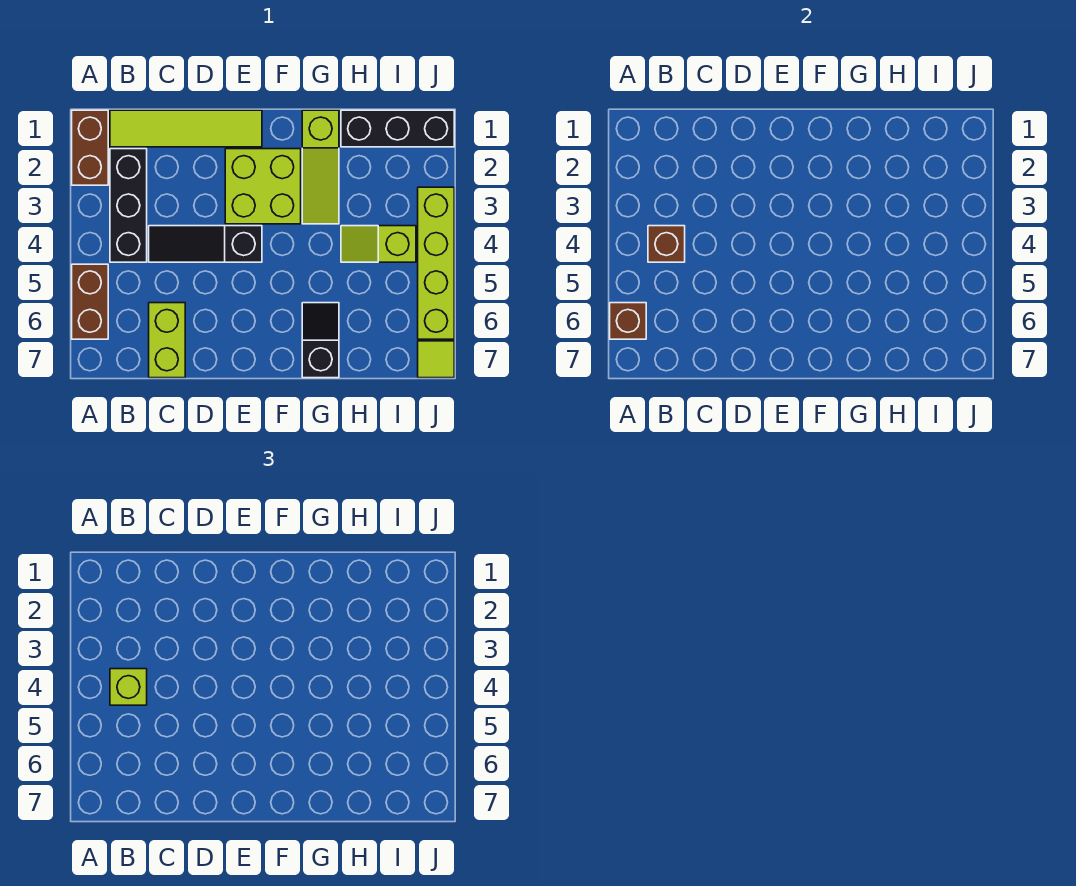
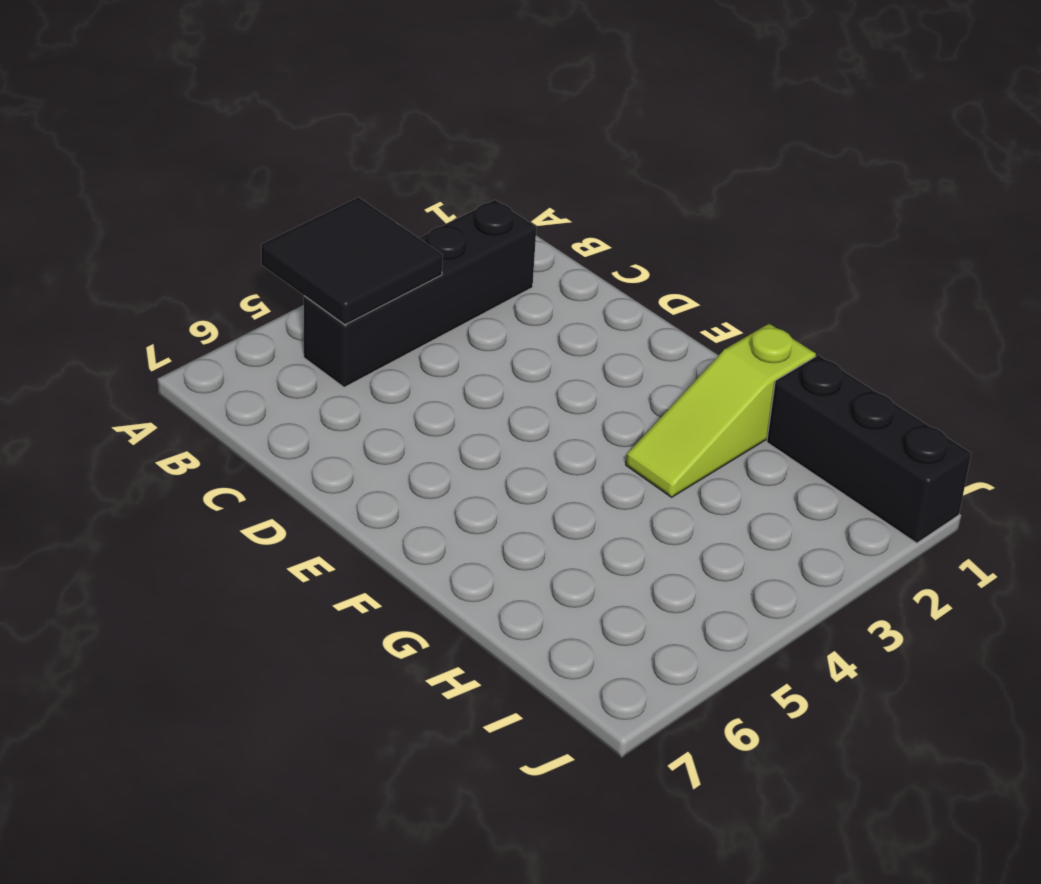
black tile A4:B5 level 2 -> brown brick B4 level 2
black brick B2:B5 level 1 -> black brick B2:B4 level 1
none -> brown brick A1:A2 level 1
none -> brown brick A5:A6 level 1
none -> lime tile B1:E1 level 1

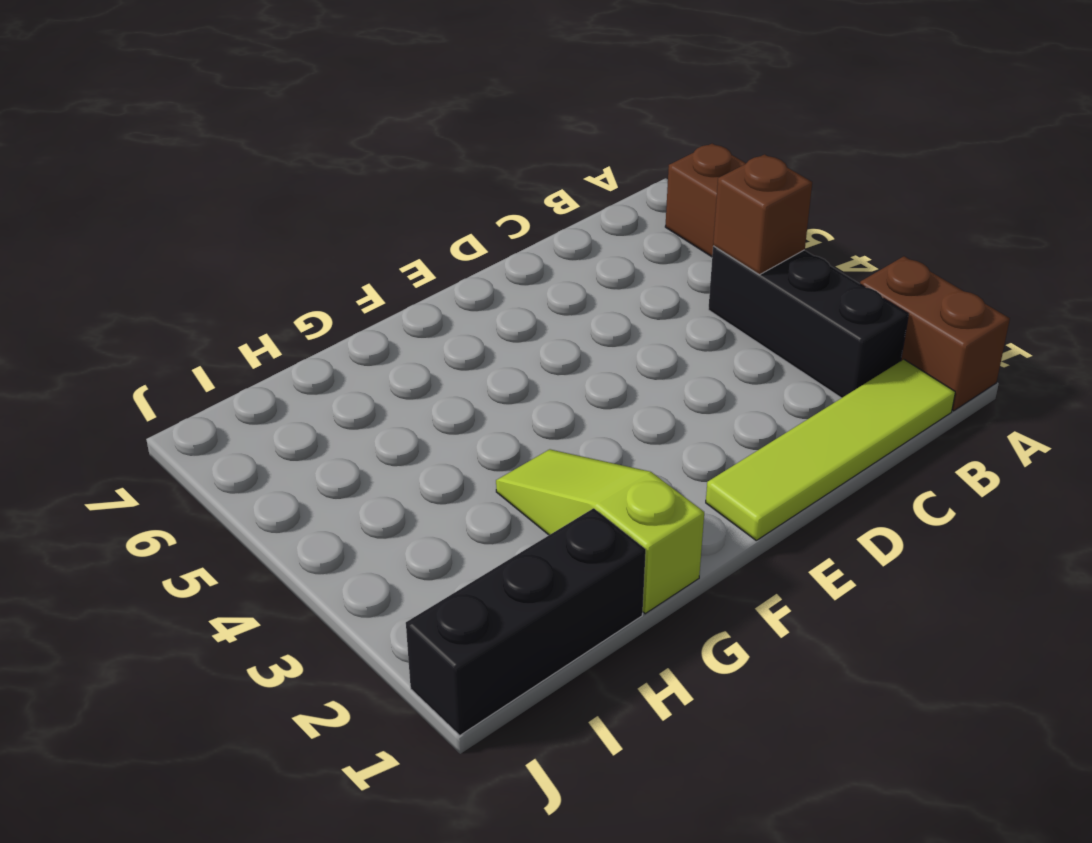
none -> black slope C4:E4 level 1 top E
none -> lime brick C6:C7 level 1
none -> lime brick E2:F3 level 1

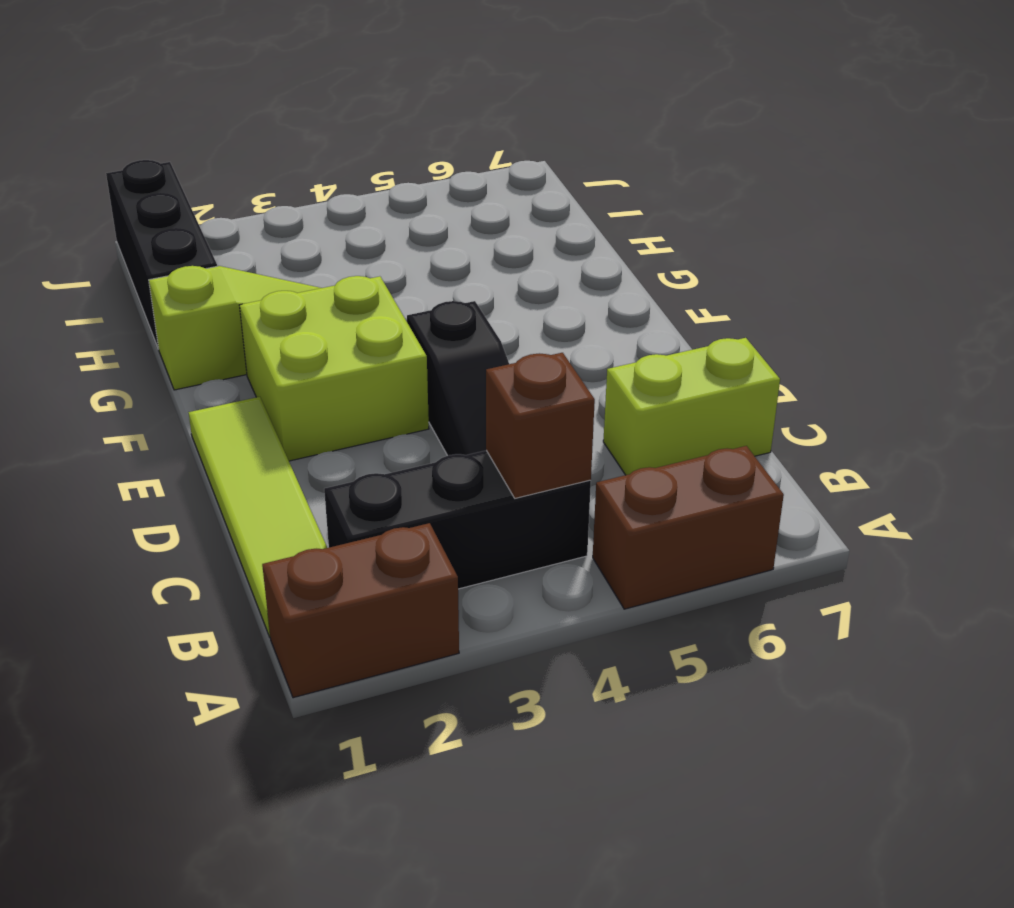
none -> black slope G6:G7 level 1 top 7
none -> lime slope H4:I4 level 1 top I
none -> lime brick J3:J6 level 1

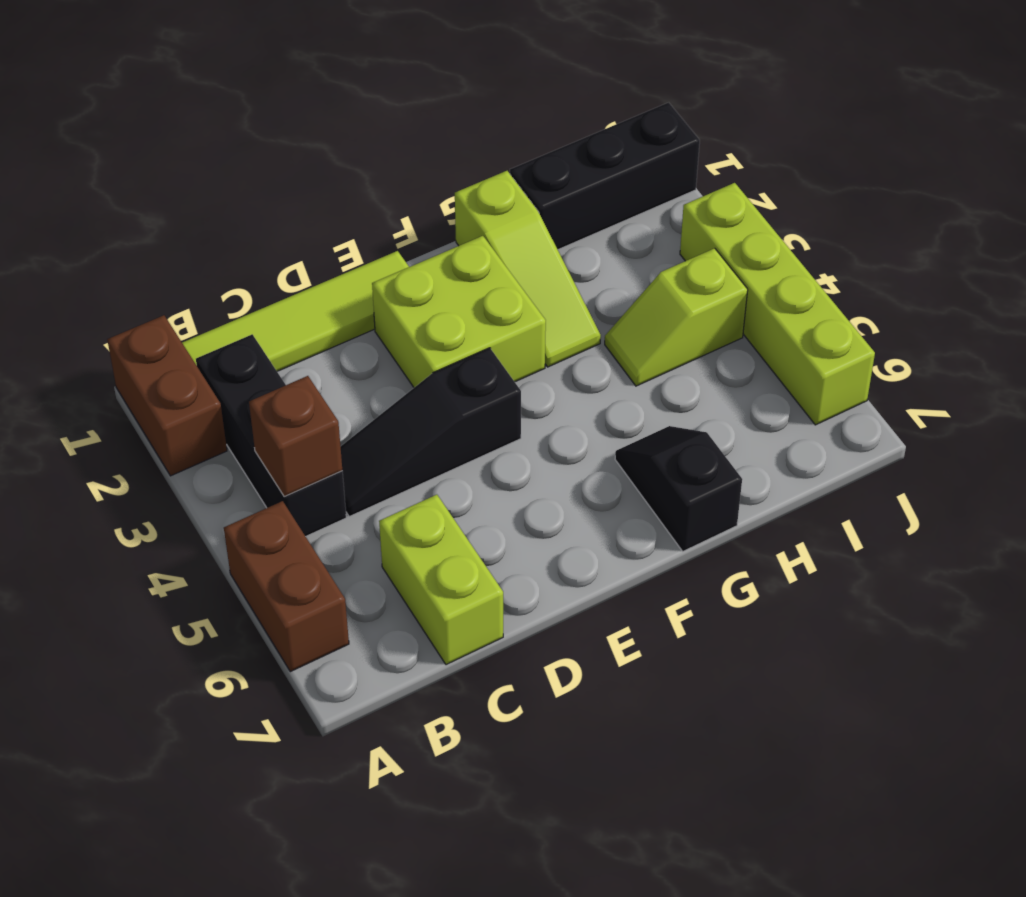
none -> lime tile J7 level 1
none -> brown brick A6 level 2
none -> lime brick B4 level 3

